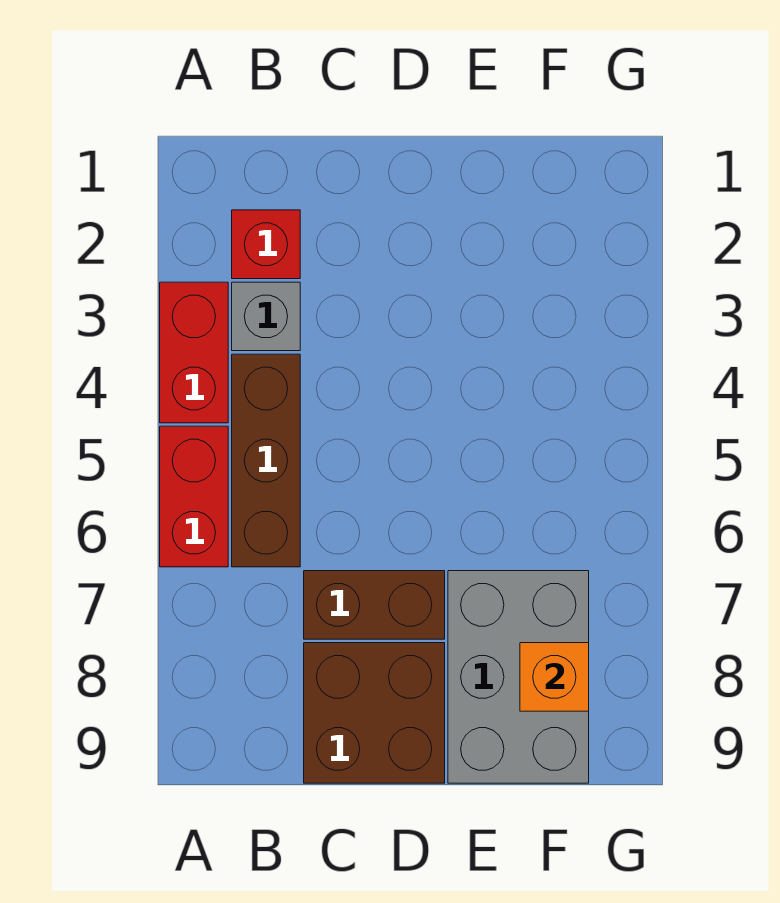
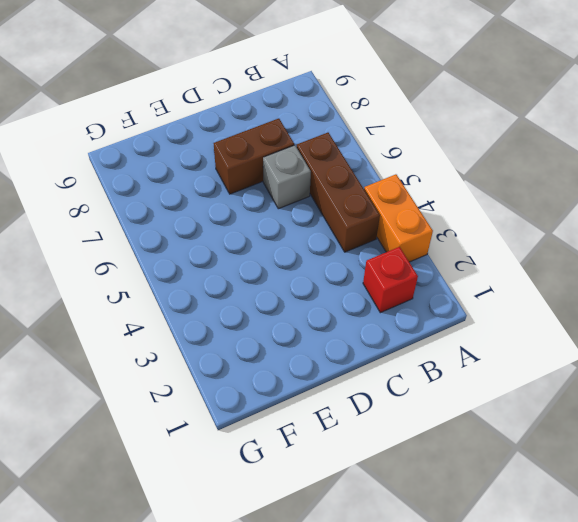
orange brick A3:A4 level 1 -> red brick A3:A4 level 1
grey brick C6 level 1 -> grey brick B3 level 1
none -> red brick A5:A6 level 1
none -> brown brick C8:D9 level 1

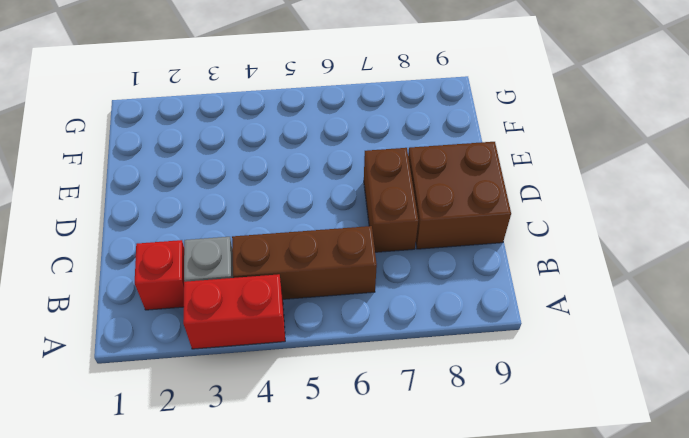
none -> red brick A5:A6 level 1
none -> grey brick E7:F9 level 1

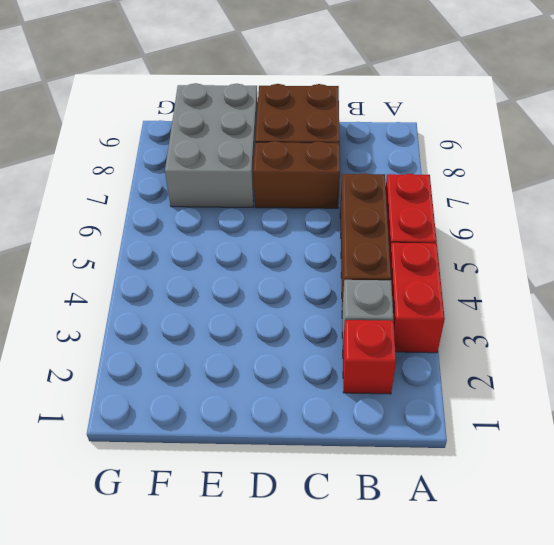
none -> orange brick F8 level 2

